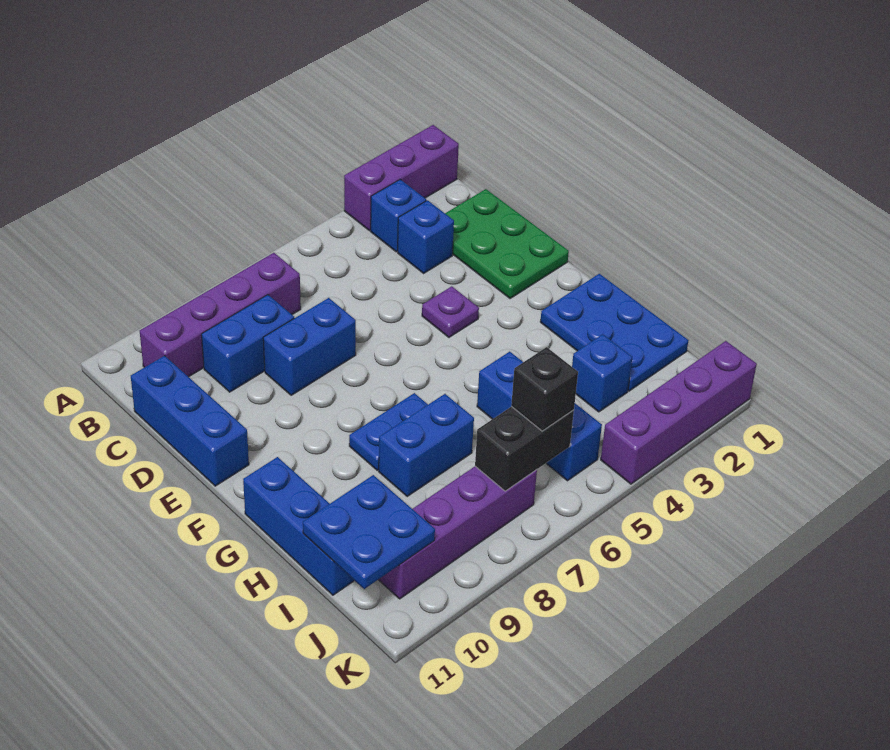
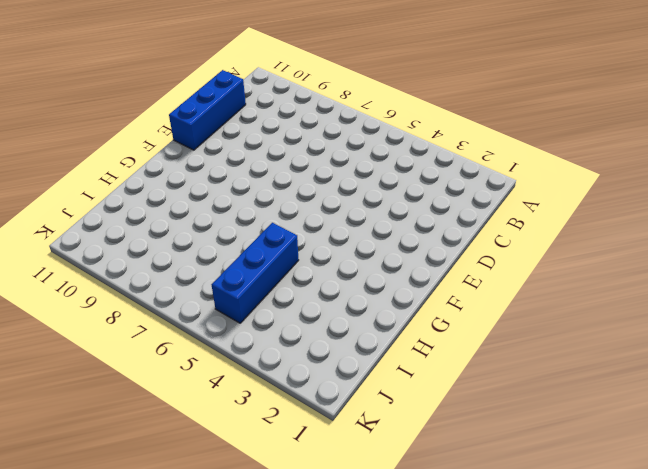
none -> purple brick A1:A3 level 1
none -> blue brick B3 level 1
none -> purple brick B7:B10 level 1

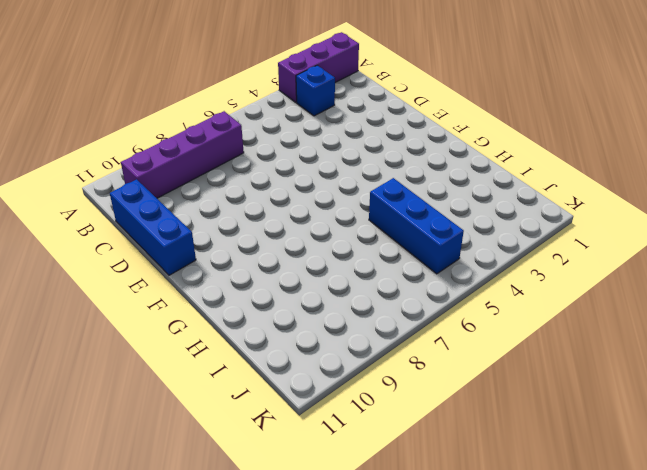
none -> green plate C1:E2 level 1
none -> blue brick C3 level 1
none -> blue brick C8:C9 level 1

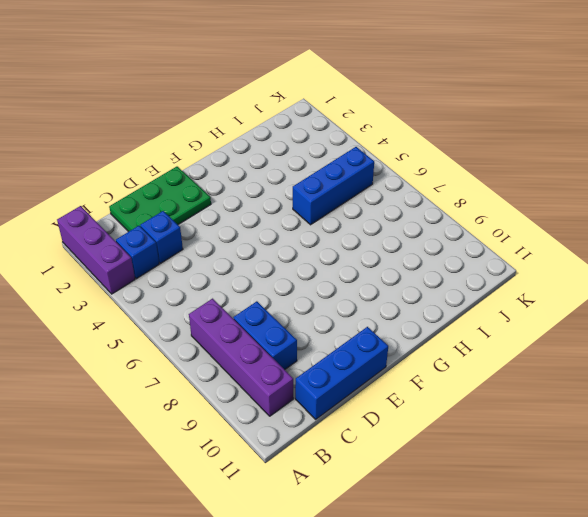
none -> blue brick D7:D8 level 1
none -> purple plate E4 level 1
none -> blue plate G1:I2 level 1

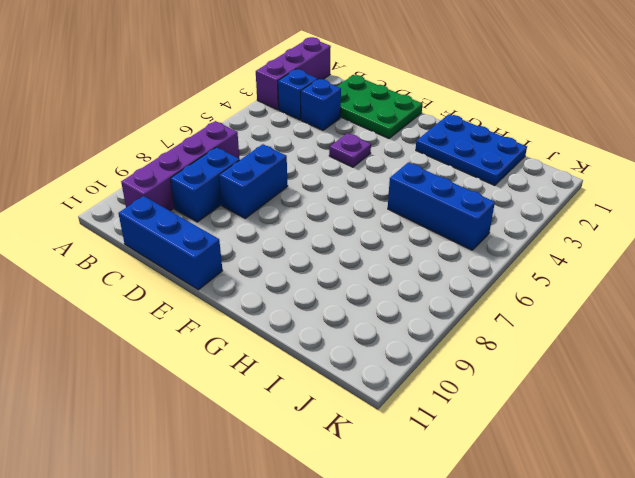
none -> blue plate G7:G8 level 1
none -> blue brick G11:I11 level 1
none -> blue brick H7:H8 level 1

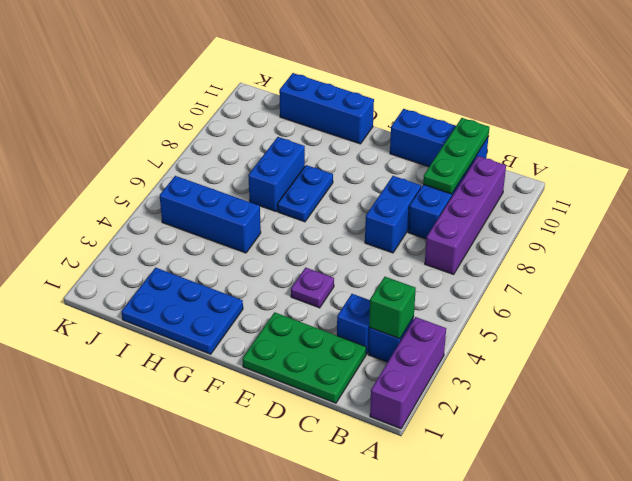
green brick B3 level 2 -> none
green plate C9:C11 level 2 -> none
none -> blue brick I3 level 1
none -> purple brick J7:J10 level 1
none -> purple brick K1:K4 level 1

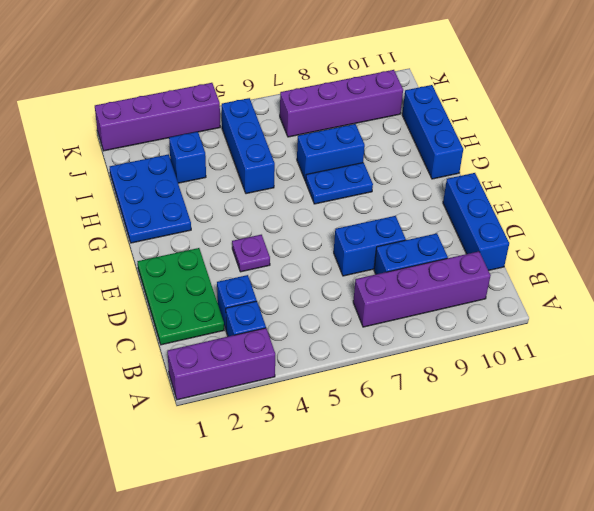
none -> blue plate I10:J11 level 2
none -> black brick J6:J7 level 2
none -> black brick J6 level 3

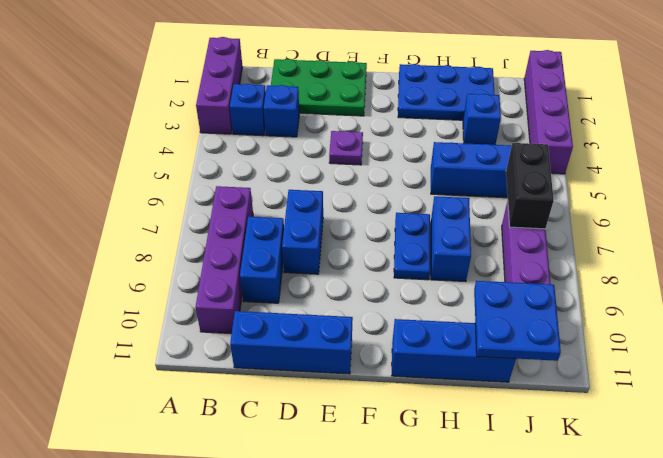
none -> black brick J6 level 3

